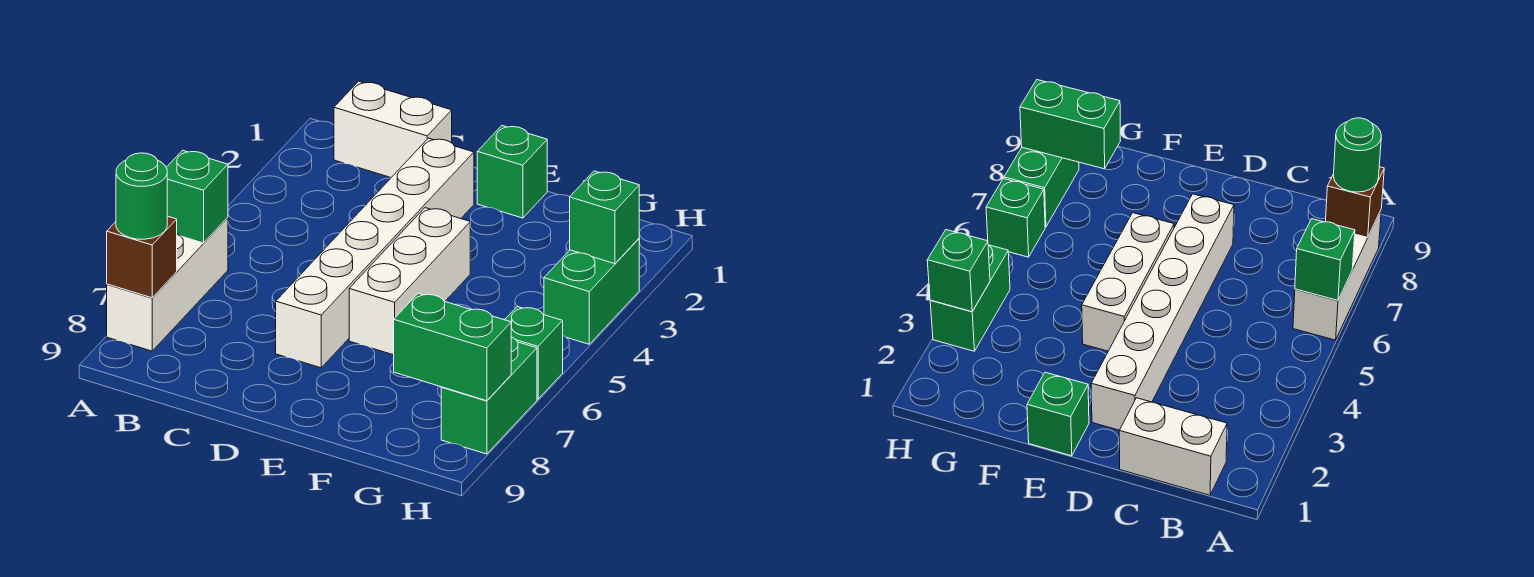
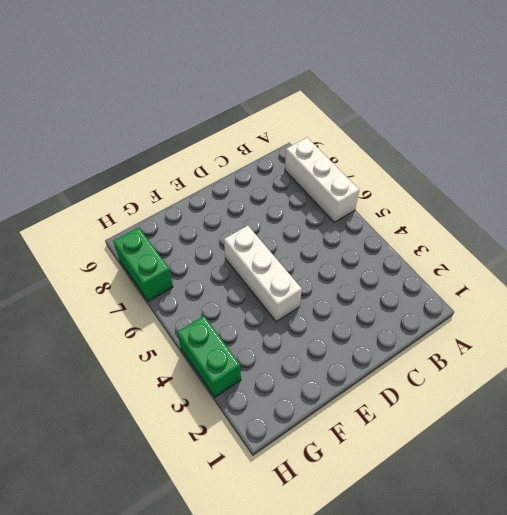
none -> white brick B1:C1 level 1
none -> white brick D2:D7 level 1
none -> green brick E1 level 1

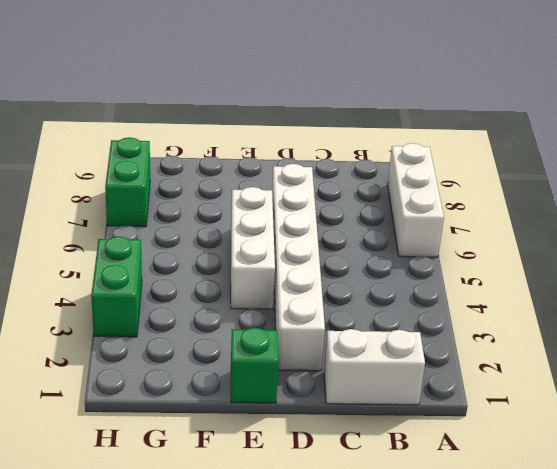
none -> green brick H6 level 1
none -> green brick A6 level 2
none -> brown brick A8 level 2

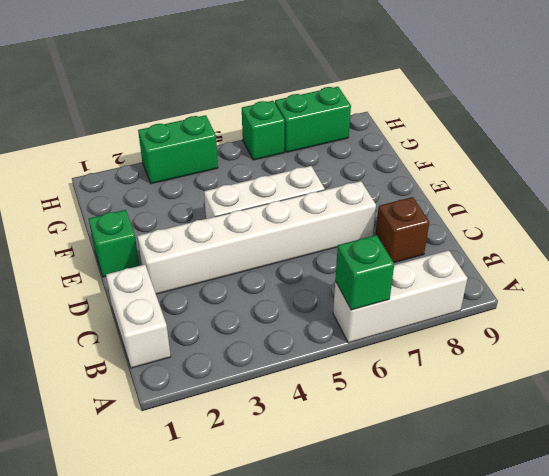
brown brick C8 level 1 -> brown brick A8 level 2
none -> green brick G8:H8 level 2
none -> green brick H3 level 2
none -> green round brick A8 level 3

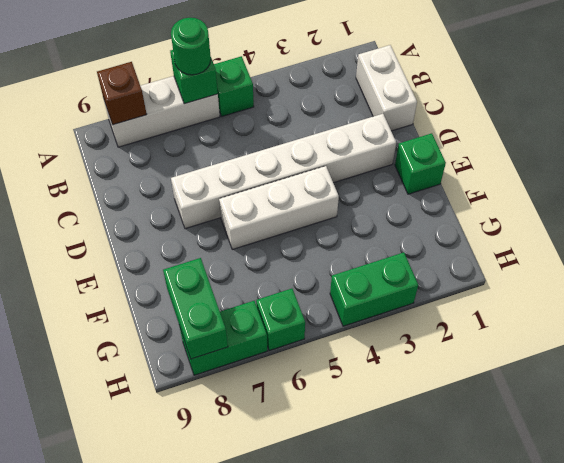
green brick A5 level 1 -> green brick H3 level 2
green round brick A6 level 3 -> green round brick A8 level 3

